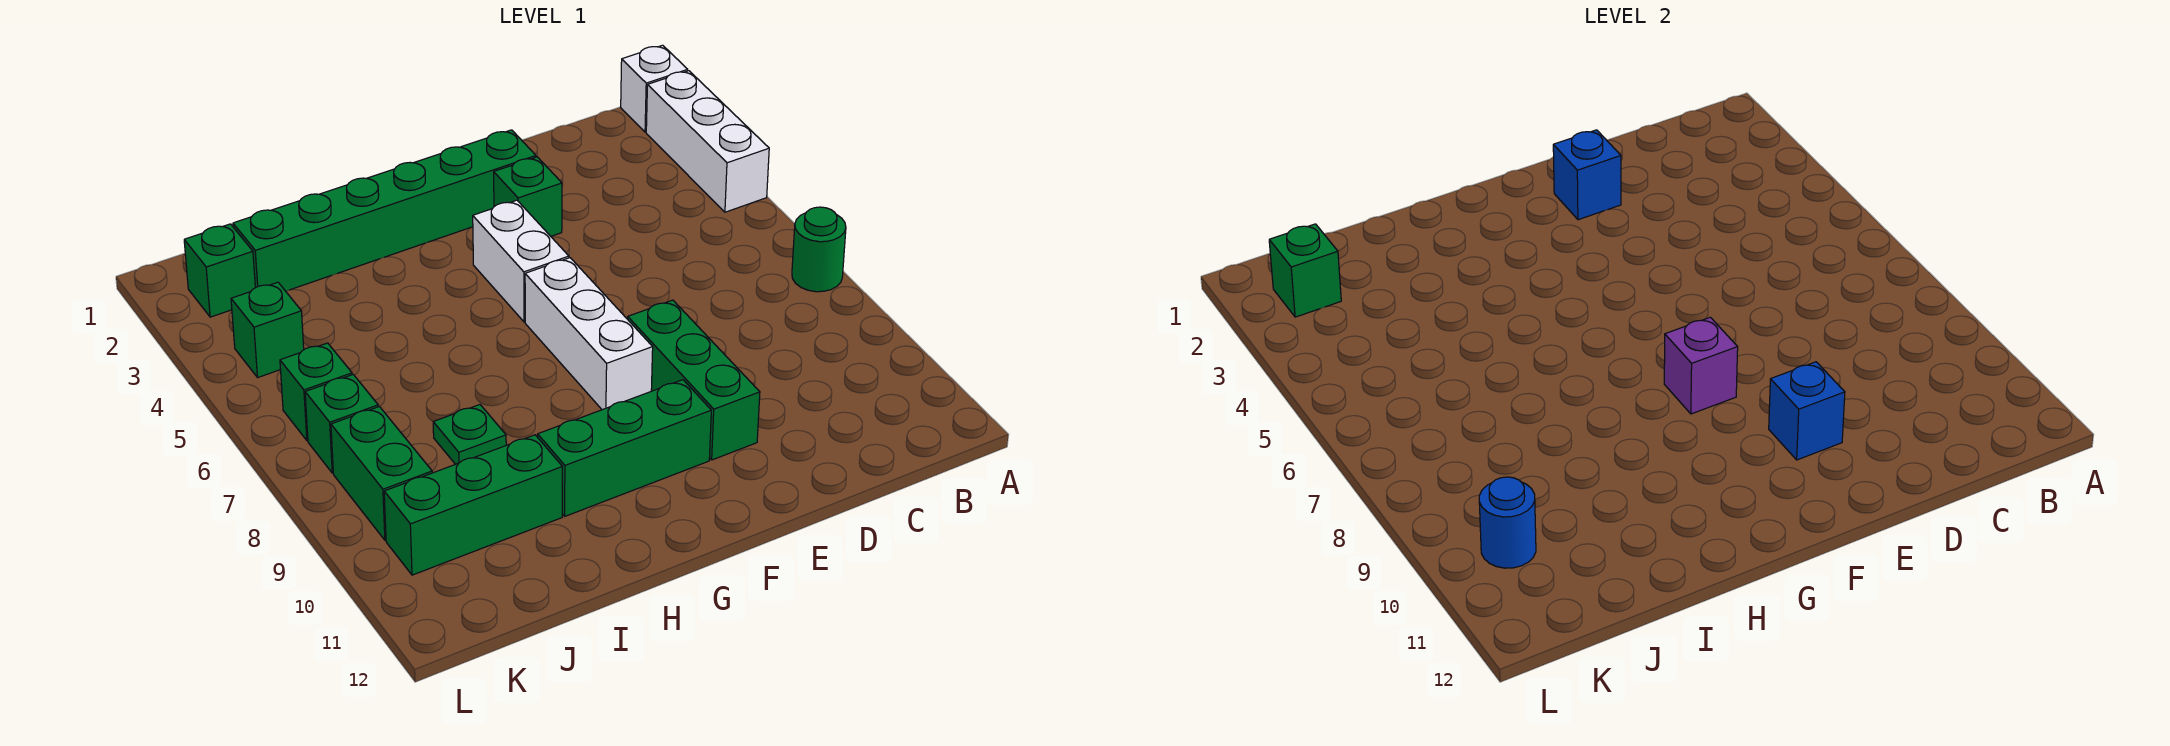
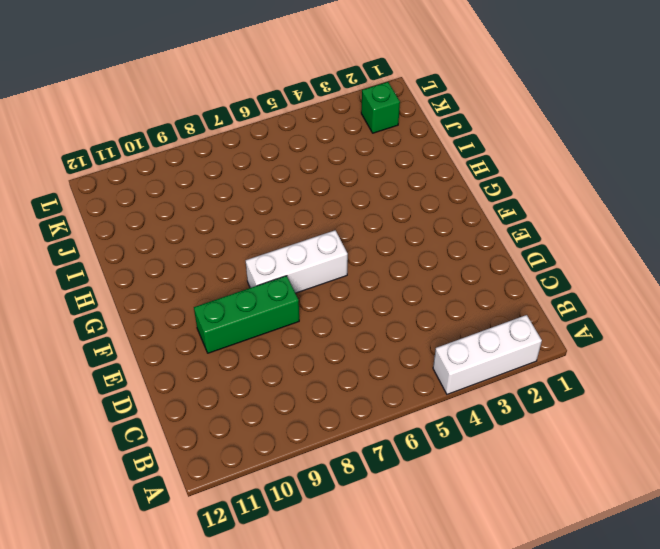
none -> white brick A1 level 1
none -> green round brick A7 level 1
none -> green brick E2:J2 level 1

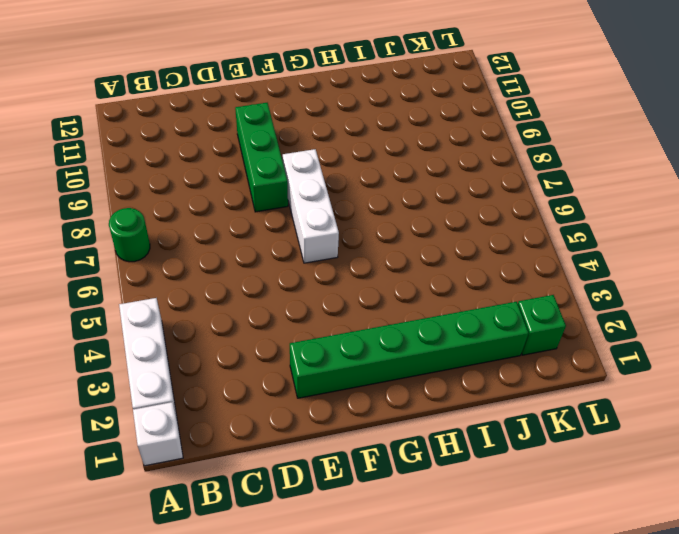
none -> green brick E3 level 1
none -> white brick F4:F5 level 1
none -> green brick F10:H10 level 1

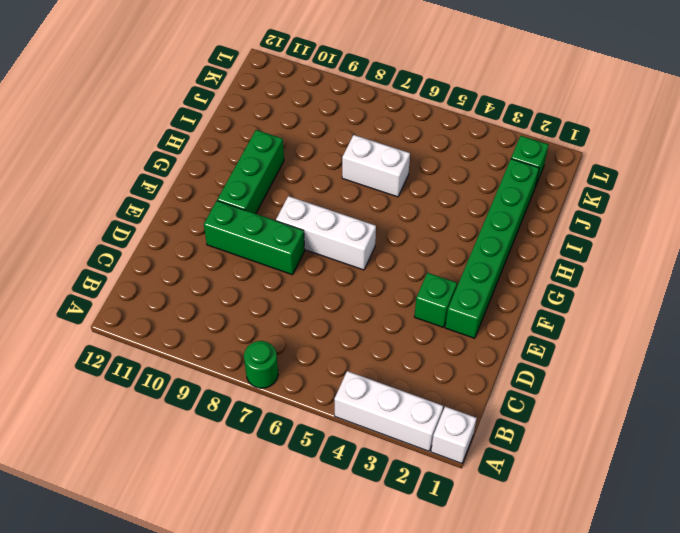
white brick I6:I7 level 1 -> white brick F4:F5 level 1
none -> green plate I8 level 1
none -> green brick I10:K10 level 1
none -> green brick K4 level 1

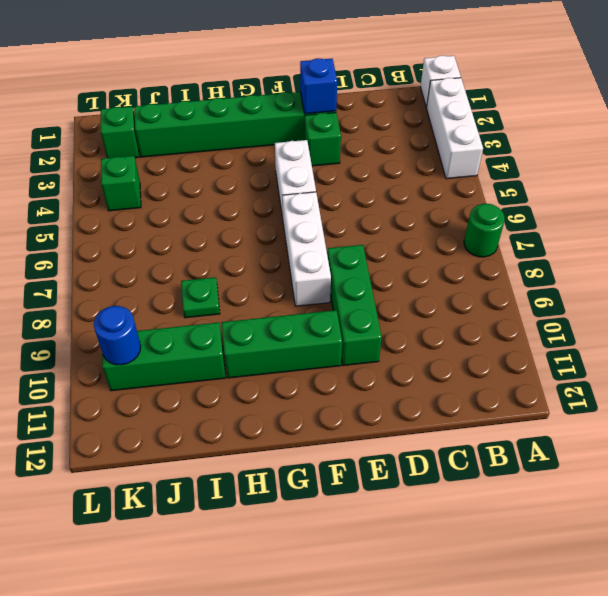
none -> green brick K6 level 1
none -> green brick K7 level 1
none -> green brick K8:K9 level 1

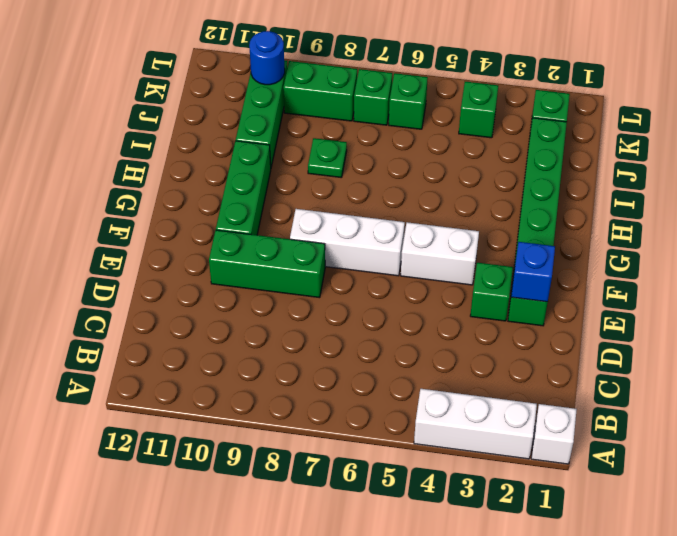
none -> green round brick A7 level 1
none -> blue brick E10 level 2
none -> purple brick F8 level 2

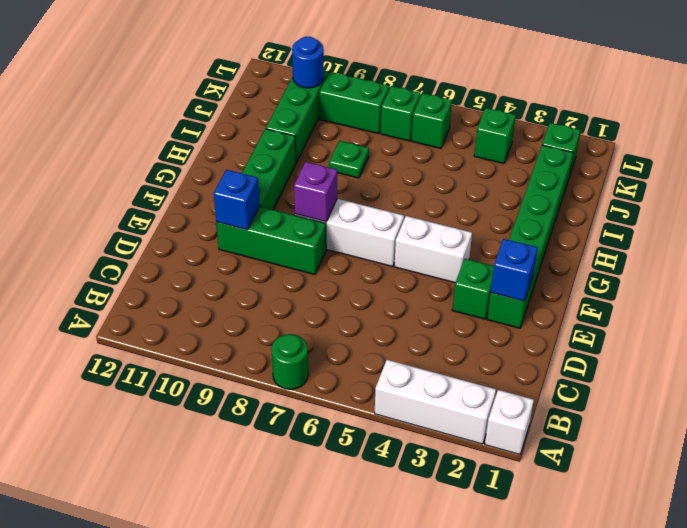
none -> green brick K2 level 2

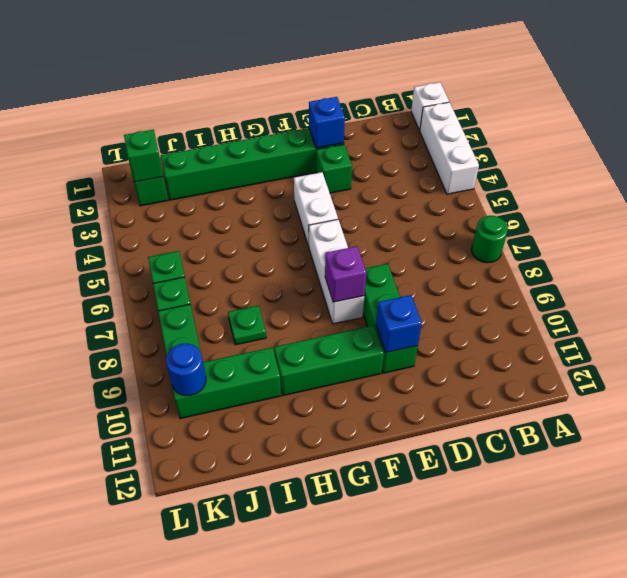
none -> green brick K4 level 1

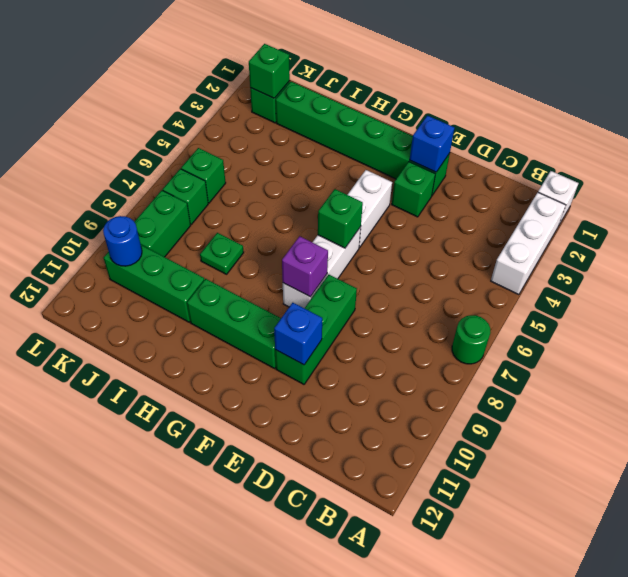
green brick F6 level 2 -> green brick K4 level 1

